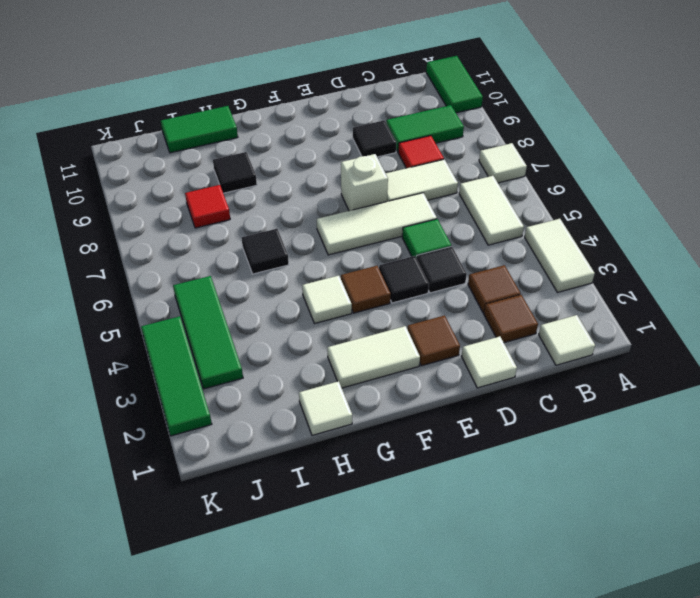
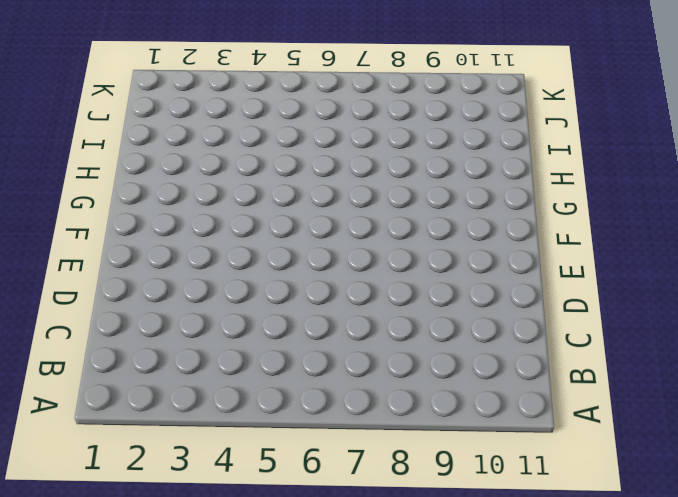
none -> white tile A3:A4 level 1
none -> white tile A7 level 1
none -> green tile A10:A11 level 1

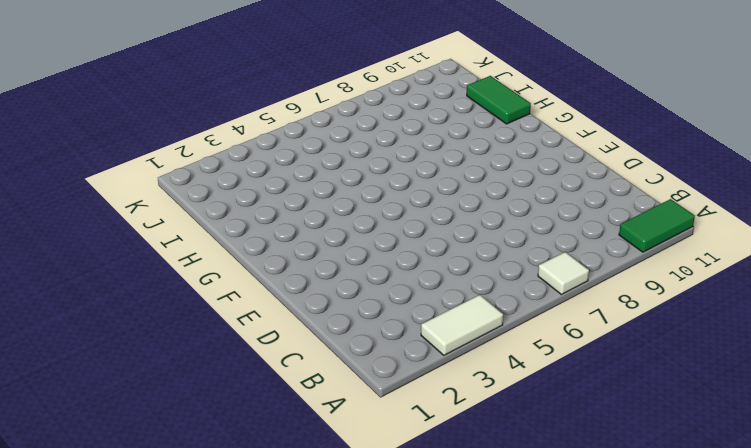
none -> white tile B1 level 1
none -> white tile B5:B6 level 1
none -> green tile B9:C9 level 1

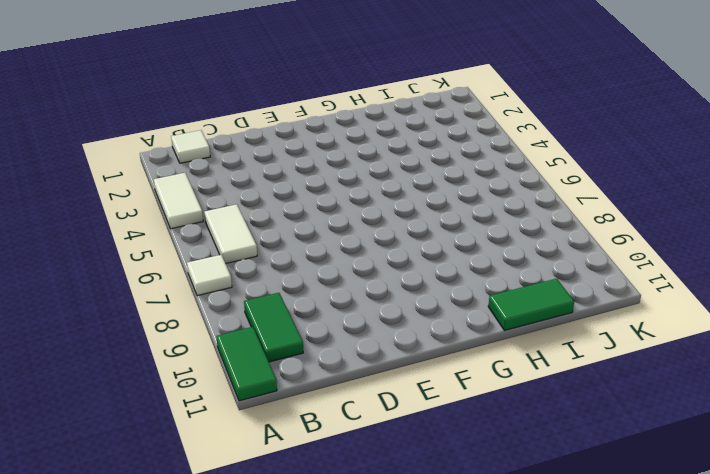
green tile B9:B10 level 1 -> green tile B9:C9 level 1
none -> brown tile C2 level 1
none -> brown tile C3 level 1
none -> white tile C7:D7 level 1

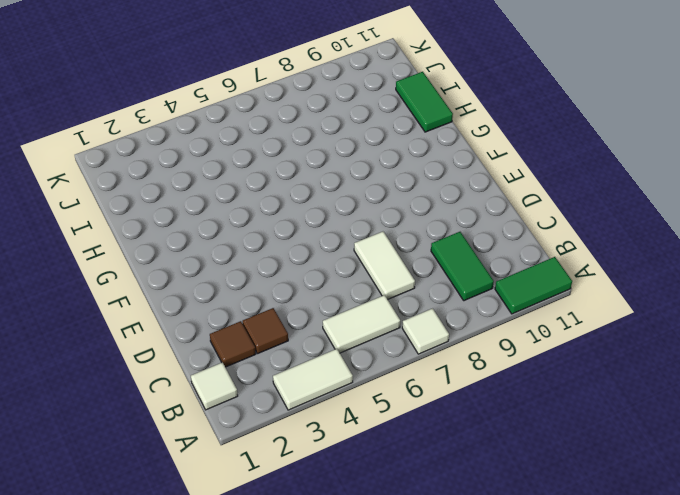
none -> red tile C8 level 1
none -> white tile D1 level 1
none -> black tile D4 level 1

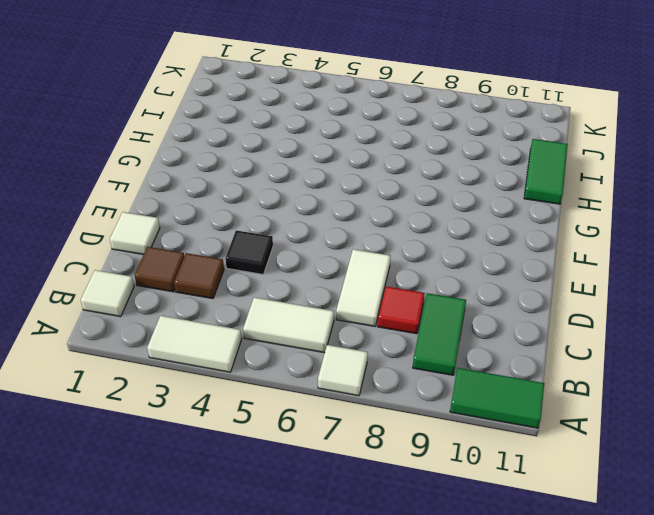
none -> green tile D5 level 1
none -> white tile D6:F6 level 1
none -> black tile D9 level 1

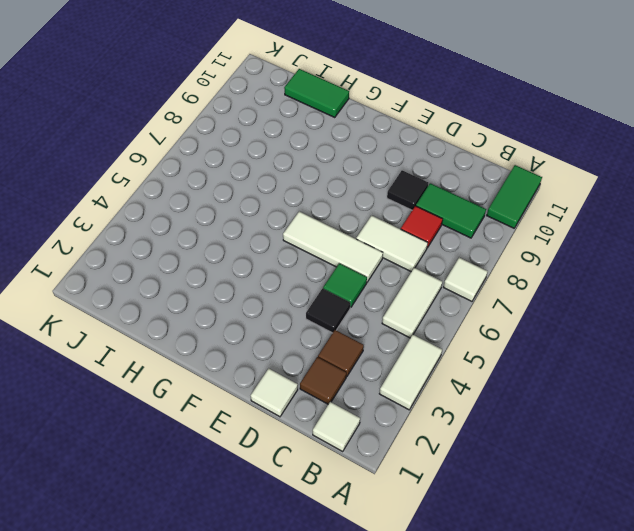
none -> brown tile E2 level 1
none -> black tile E4 level 1
none -> white brick E7 level 1

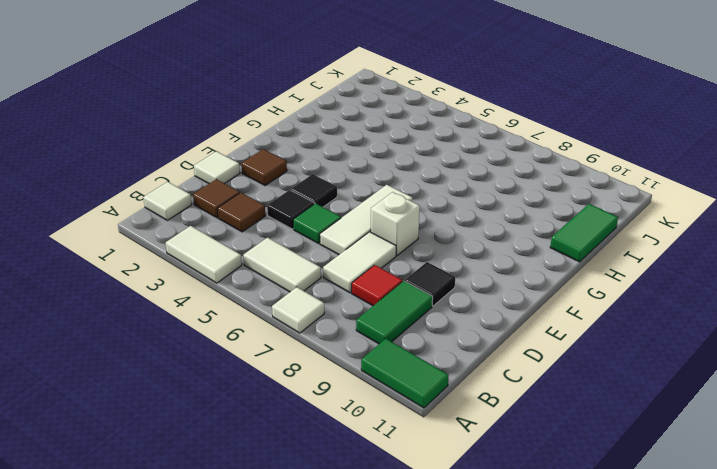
none -> white tile F2:G2 level 1
none -> brown tile F4 level 1
none -> white tile G4 level 1

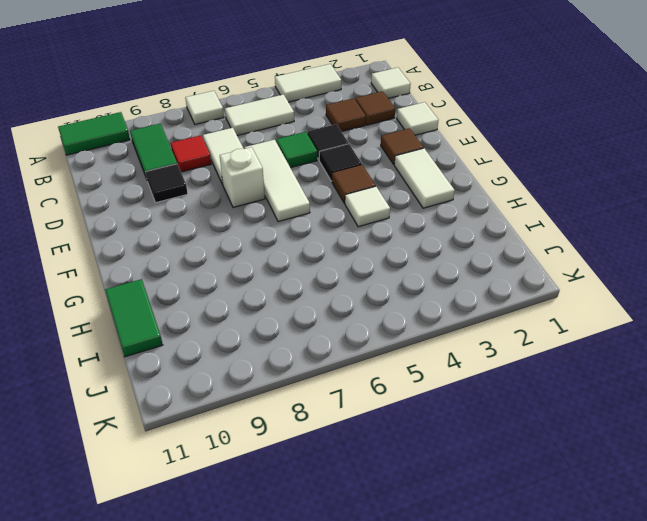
none -> white tile H1 level 1
none -> black tile H6 level 1
none -> black tile H9 level 1

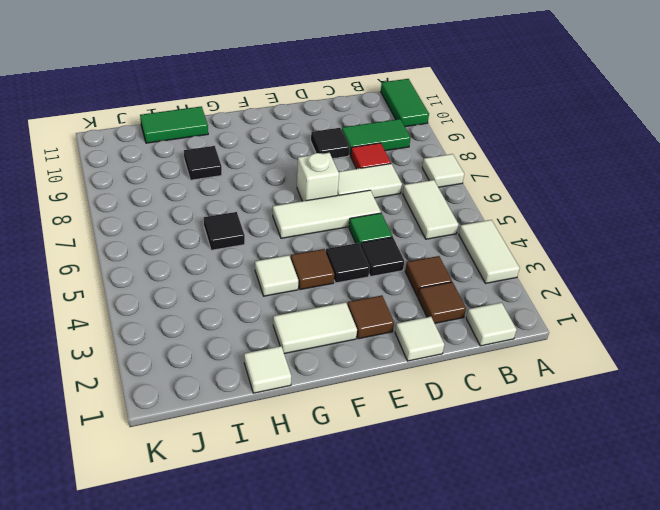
none -> red tile I8 level 1
none -> green tile J3:J5 level 1
none -> green tile K2:K4 level 1

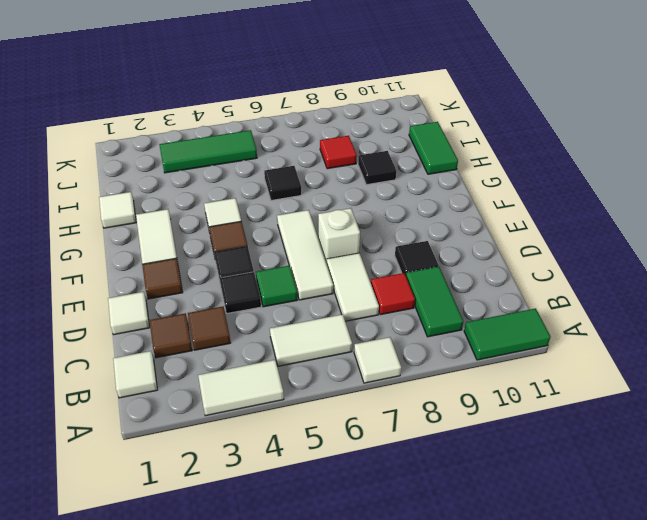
none -> green tile K2:K4 level 1

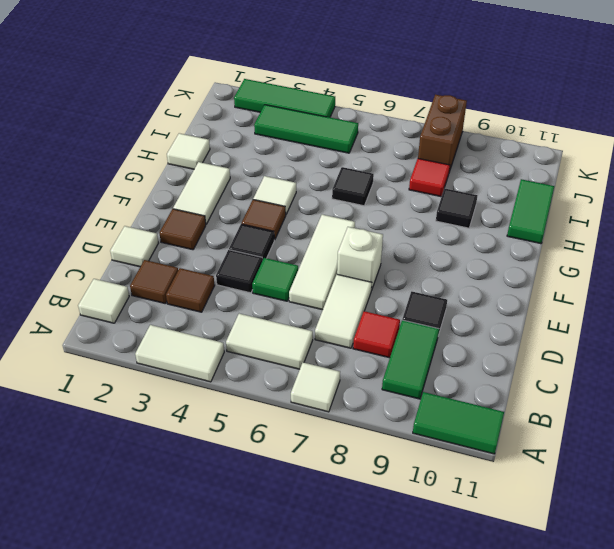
brown brick J8:K8 level 1 -> none

